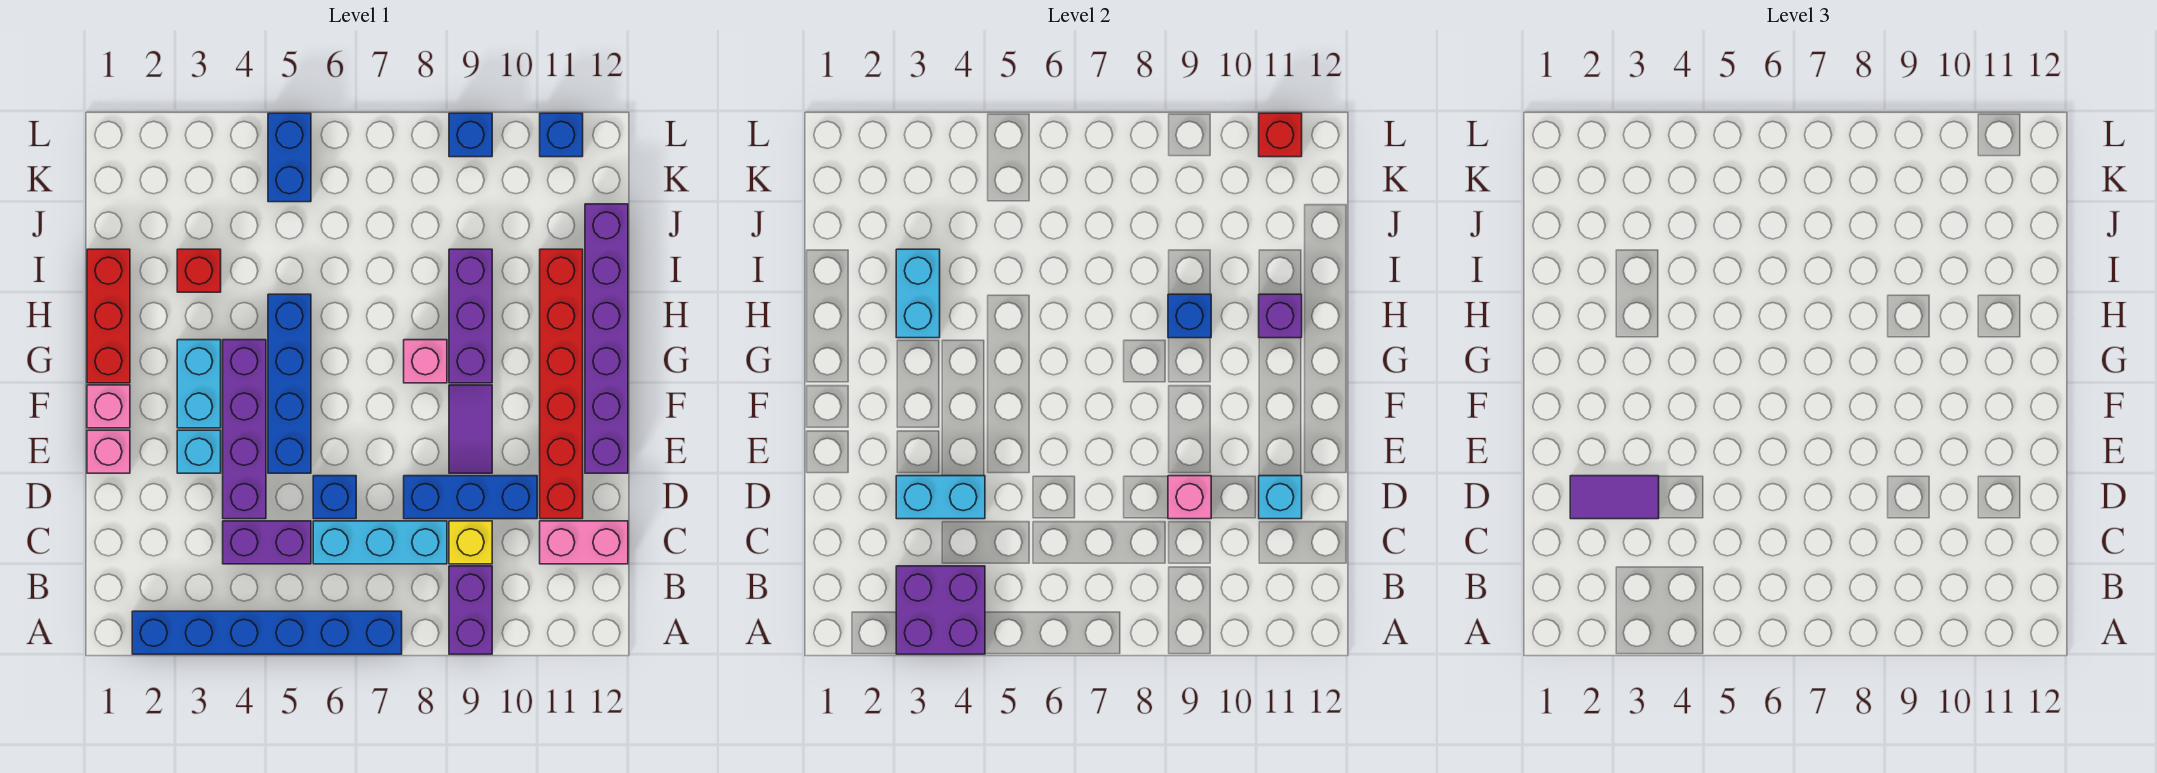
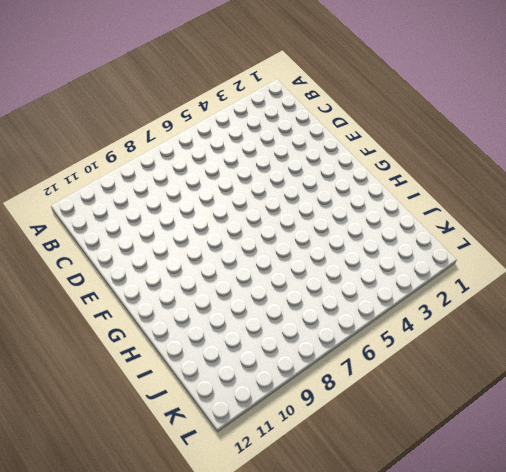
none -> blue brick A2:A7 level 1
none -> purple brick A9:B9 level 1
none -> purple brick C4:C5 level 1
none -> cyan brick C6:C8 level 1

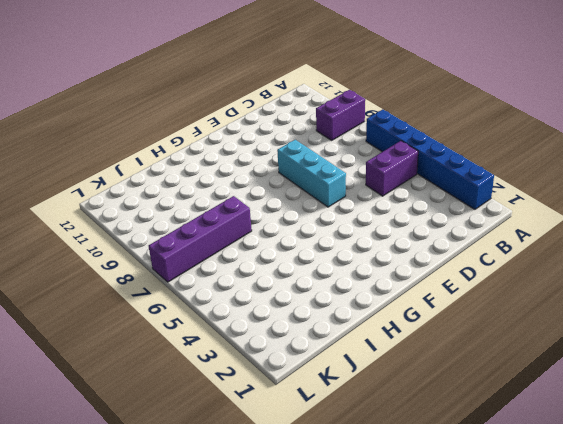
purple brick B5:C5 level 1 -> purple brick C4:C5 level 1
cyan brick E6:E8 level 1 -> cyan brick C6:C8 level 1
purple brick I7:L7 level 1 -> purple brick D4:G4 level 1
none -> yellow brick C9 level 1
none -> pink brick C11:C12 level 1
none -> blue brick D6 level 1
none -> blue brick D8:D10 level 1

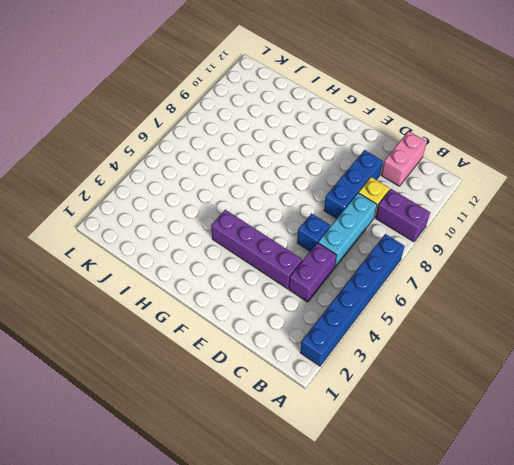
none -> red brick D11:I11 level 1
none -> pink brick E1 level 1
none -> cyan brick E3 level 1
none -> blue brick E5:H5 level 1

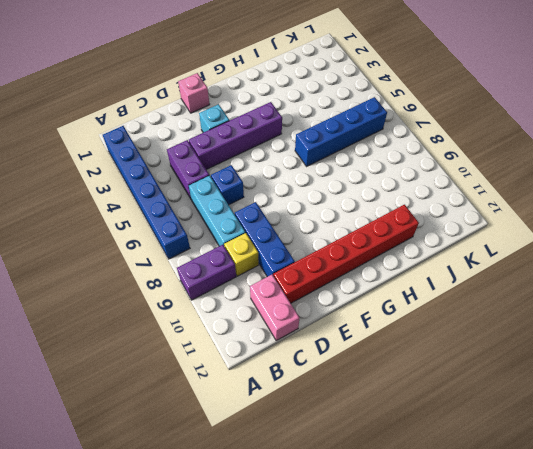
blue brick H6:K6 level 1 -> blue brick E5:H5 level 1
none -> purple tile E9:F9 level 1
none -> purple brick E12:J12 level 1
none -> pink brick F1 level 1
none -> cyan brick F3:G3 level 1

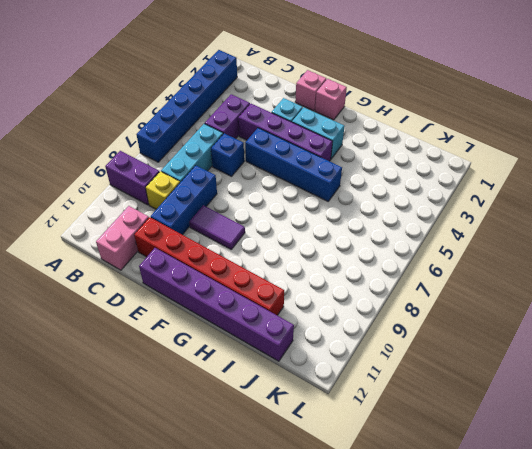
none -> red brick G1:I1 level 1
none -> pink brick G8 level 1
none -> purple brick G9:I9 level 1
none -> red brick I3 level 1

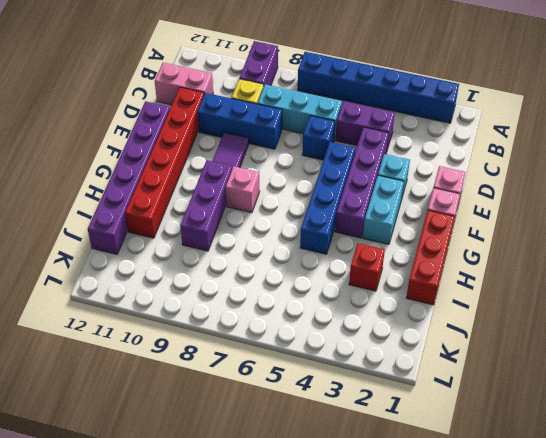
none -> blue brick K5:L5 level 1
none -> blue brick L9 level 1
none -> blue brick L11 level 1
none -> purple brick A3:B4 level 2

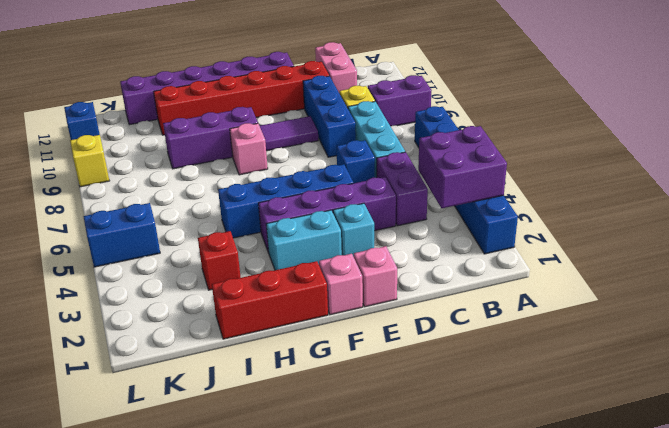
yellow brick L9 level 1 -> blue brick L9 level 1
none -> cyan brick D3:D4 level 2
none -> pink brick D9 level 2
none -> cyan brick D11 level 2
none -> cyan brick H3:I3 level 2

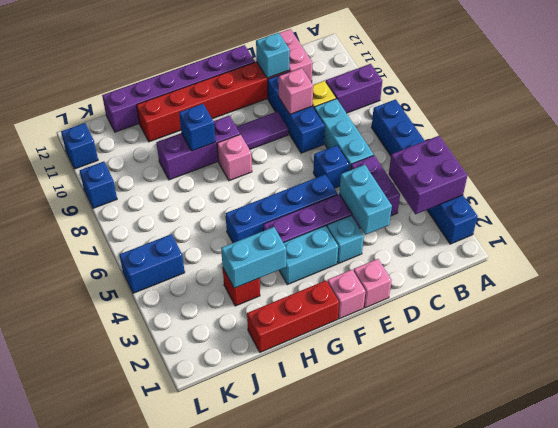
none -> purple brick H11 level 2
none -> red brick L11 level 2
none -> purple tile D2:D3 level 3

